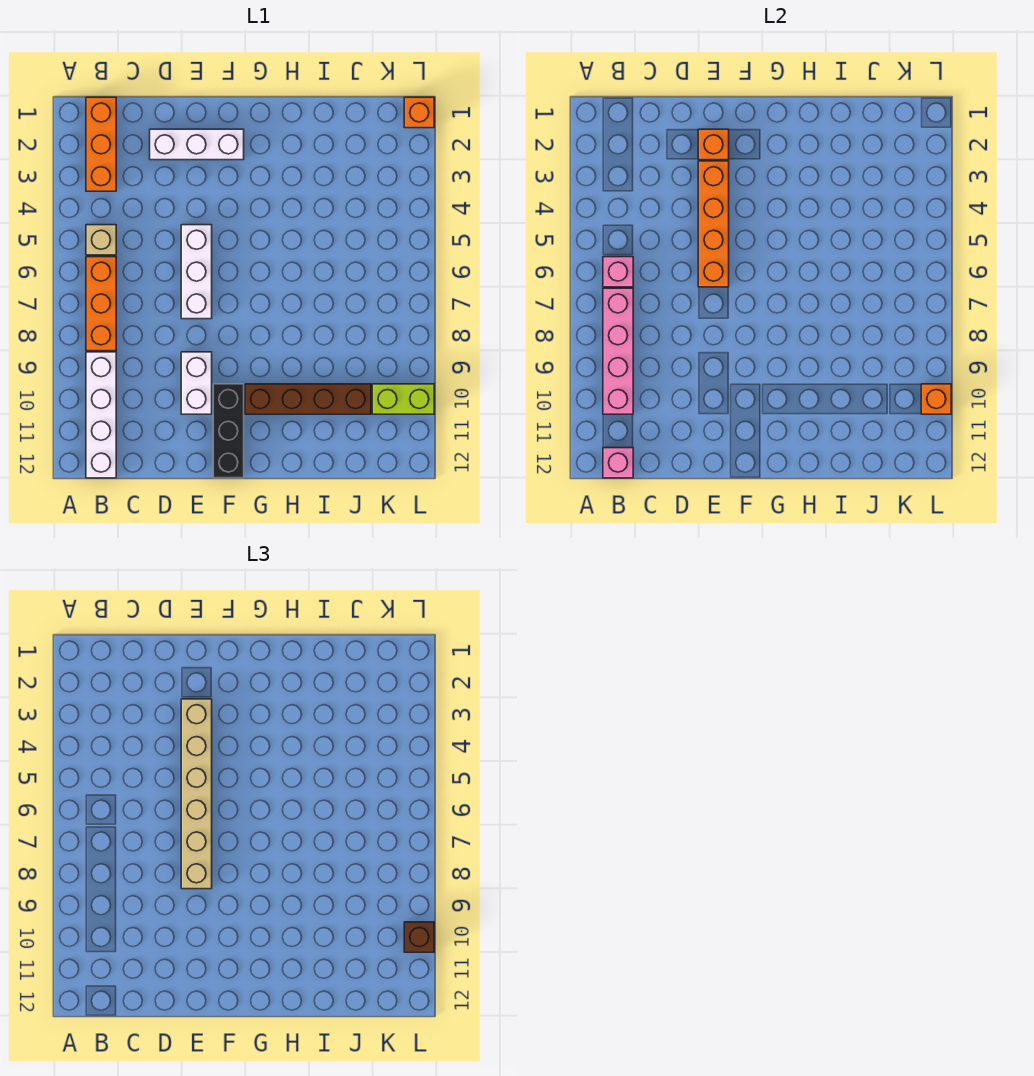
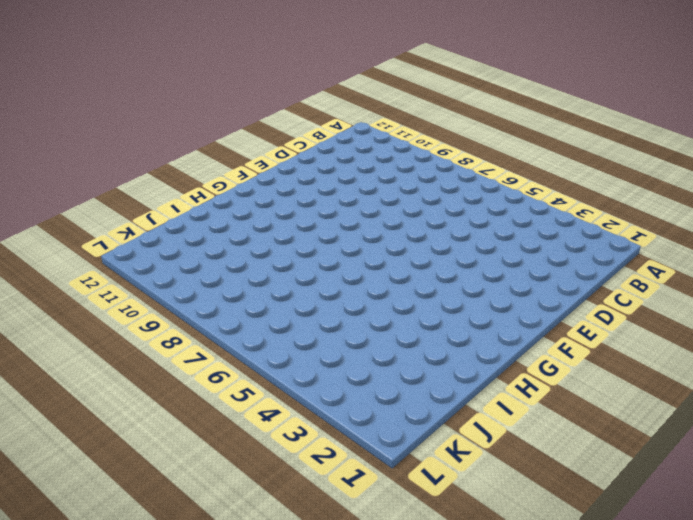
none -> orange brick B1:B3 level 1
none -> tan brick B5 level 1
none -> orange brick B6:B8 level 1

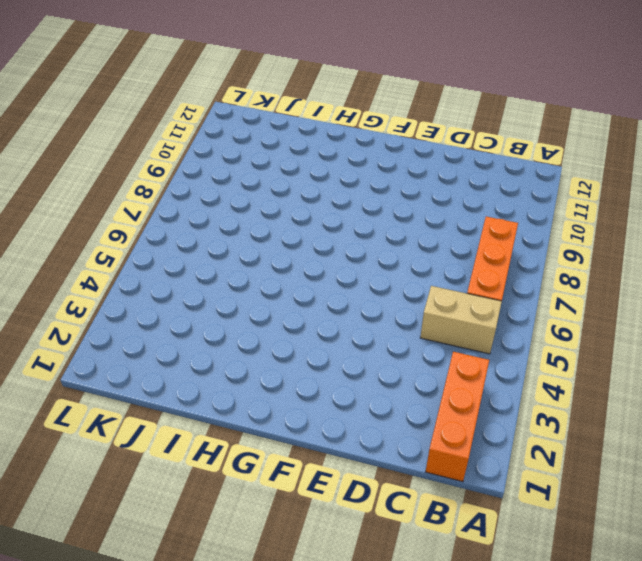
tan brick B5:C5 level 1 -> tan brick B5 level 1
none -> white brick B9:B12 level 1
none -> white brick D2:F2 level 1
none -> white brick E5:E7 level 1

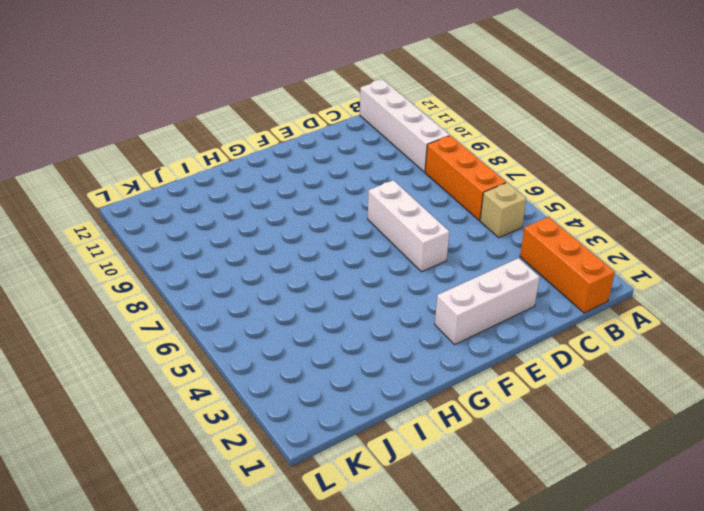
none -> white brick E9:E10 level 1
none -> black brick F10:F12 level 1
none -> brown brick G10:J10 level 1

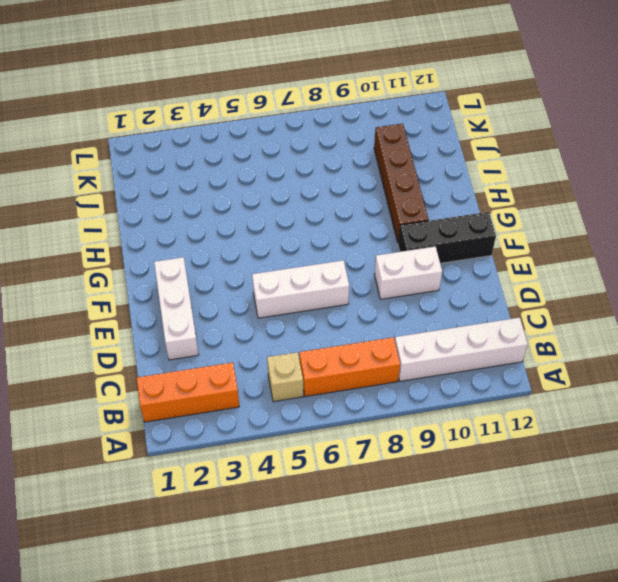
none -> lime brick K10:L10 level 1
none -> orange brick L1 level 1
none -> pink brick B6 level 2

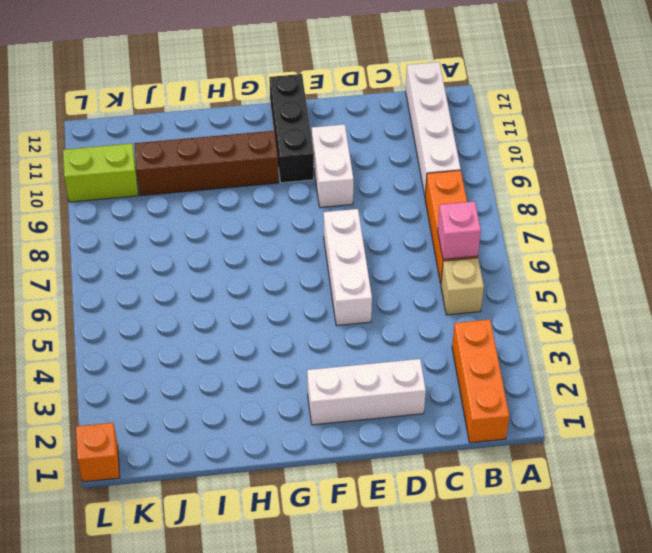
none -> pink brick B7:B10 level 2
none -> pink brick B12 level 2
none -> orange brick E2 level 2

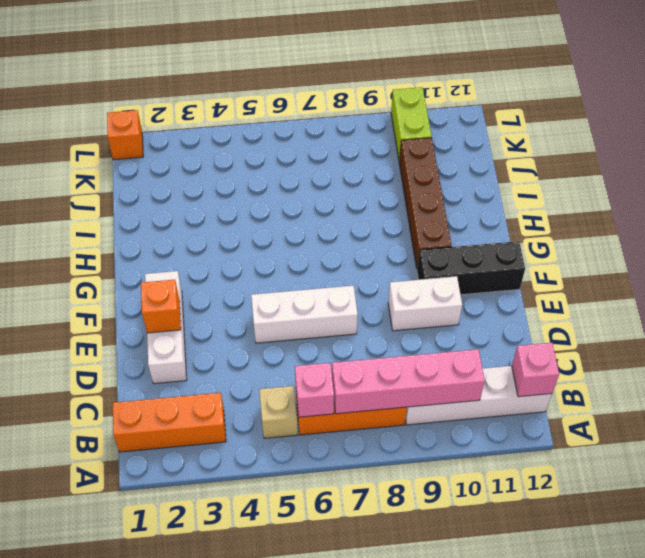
none -> orange brick E3:E6 level 2
none -> orange brick L10 level 2
none -> tan brick E3:E8 level 3

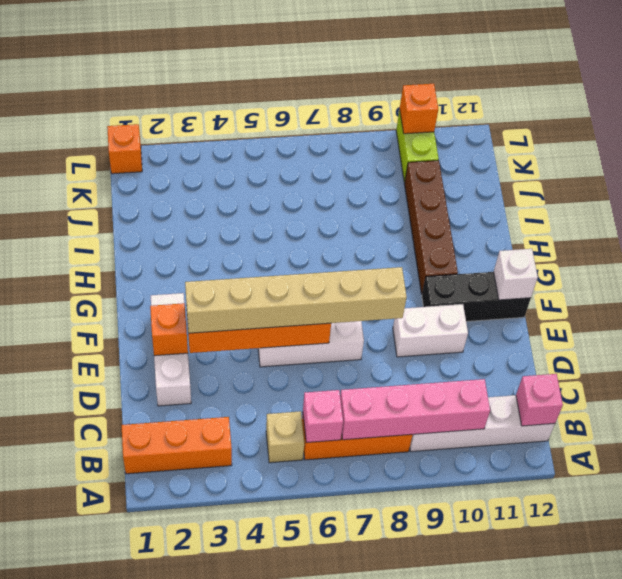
white brick F12 level 2 -> none
none -> brown brick L10 level 3

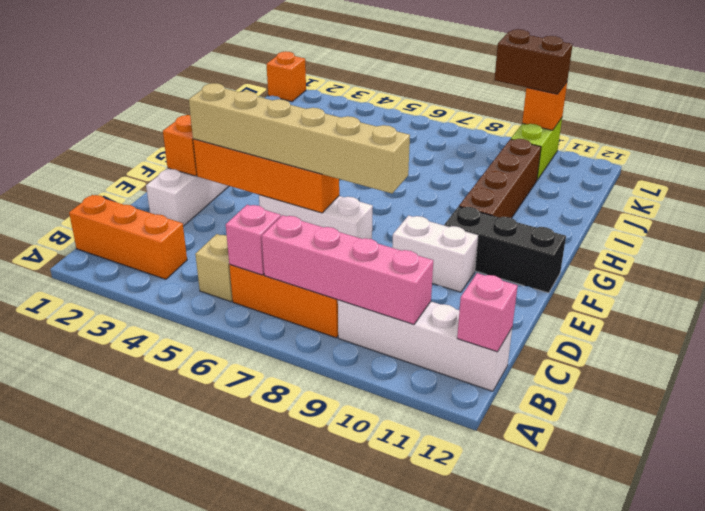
brown brick L9:L10 level 3 -> brown brick L10 level 3

